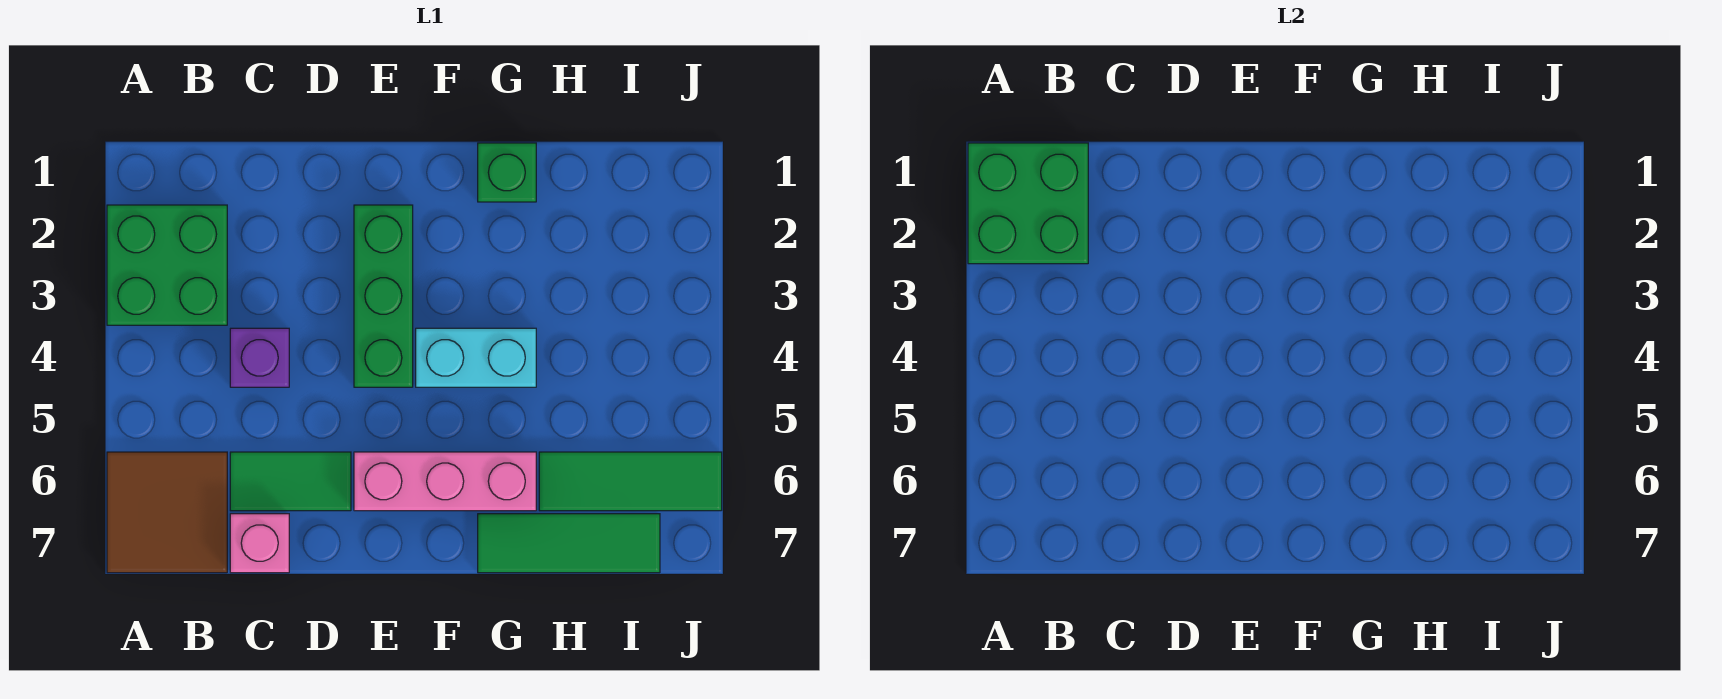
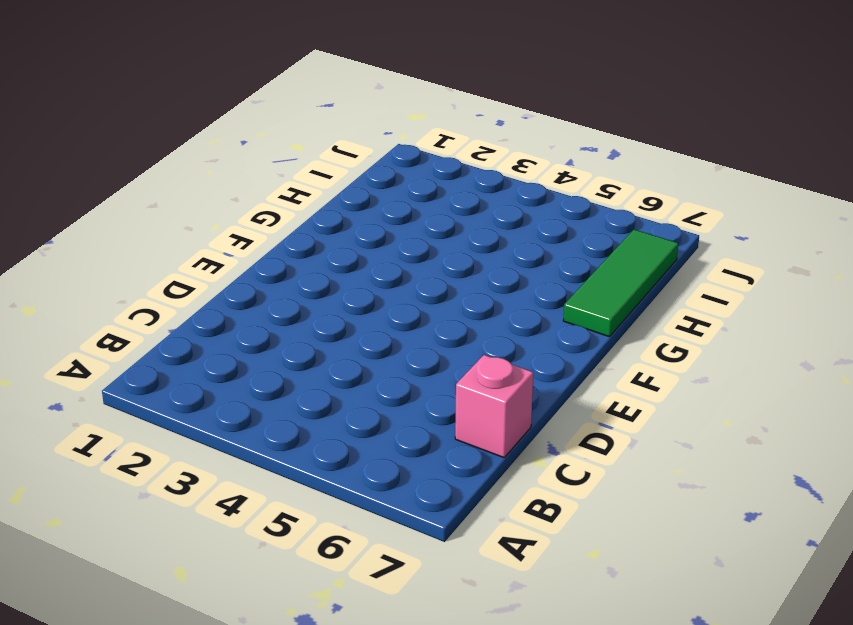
none -> green brick A2:B3 level 1
none -> brown tile A6:B7 level 1
none -> purple brick C4 level 1

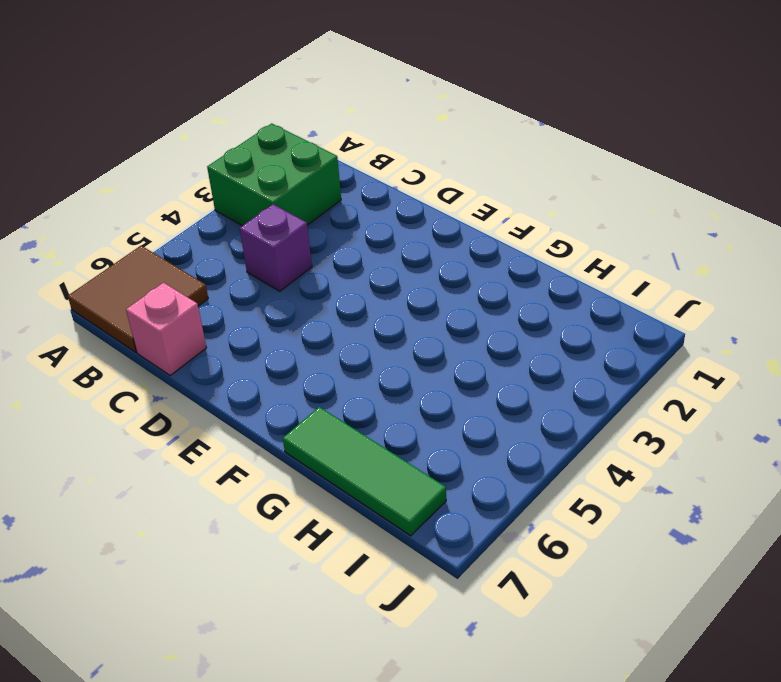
none -> green tile C6:D6 level 1
none -> green brick E2:E4 level 1
none -> pink brick E6:G6 level 1

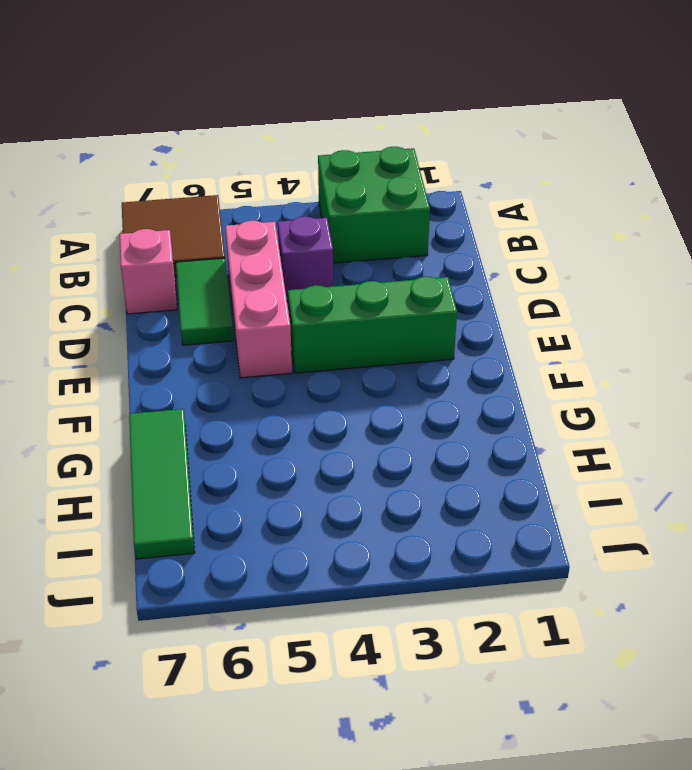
pink brick C5:E5 level 1 -> pink brick E6:G6 level 1
none -> cyan brick F4:G4 level 1
none -> green brick G1 level 1
none -> green tile H6:J6 level 1

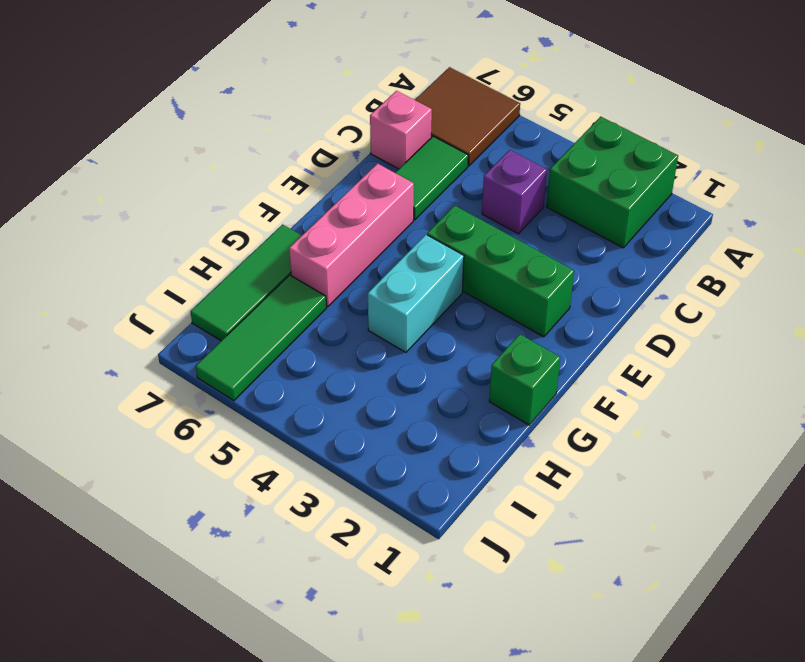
none -> green brick A1:B2 level 2

